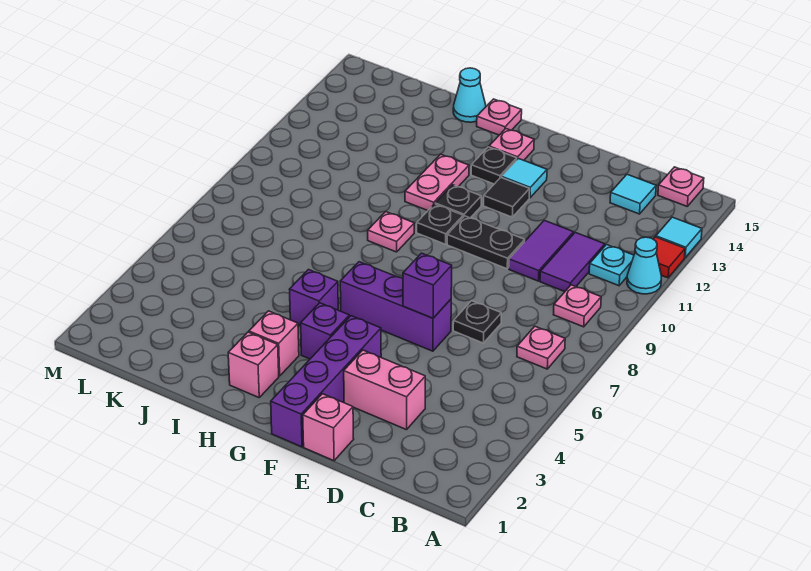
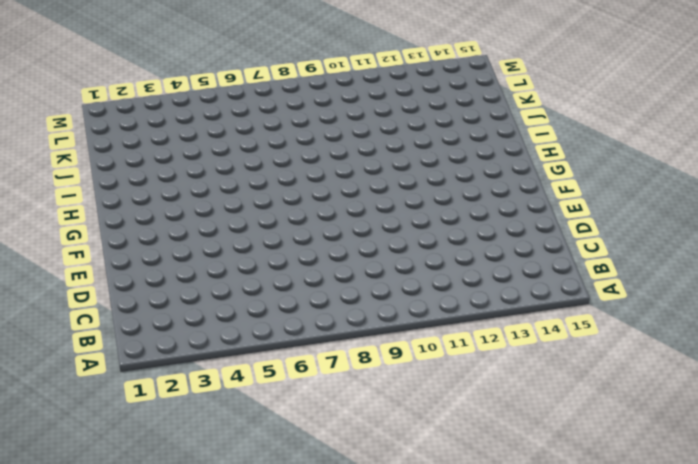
none -> cyan cone A11 level 1
none -> red tile A12 level 1
none -> cyan tile A13 level 1
none -> pink plate B7 level 1

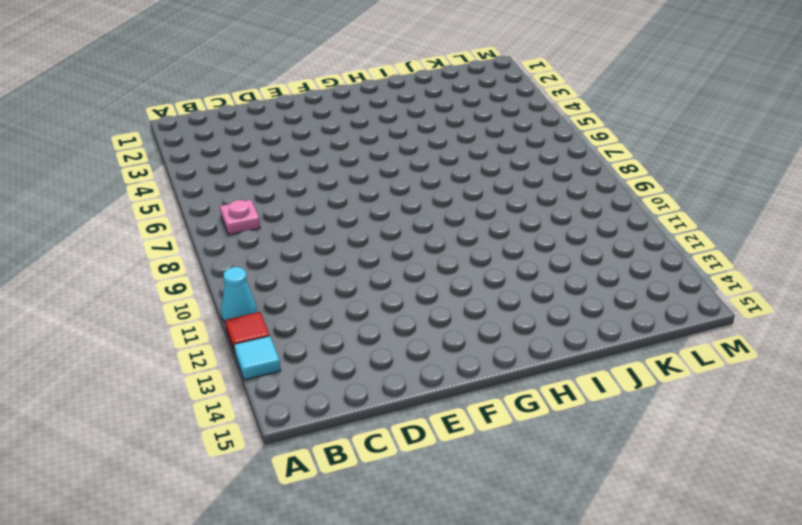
none -> pink plate B9 level 1
none -> cyan plate B11 level 1
none -> pink plate B15 level 1
none -> purple tile C10:C11 level 1

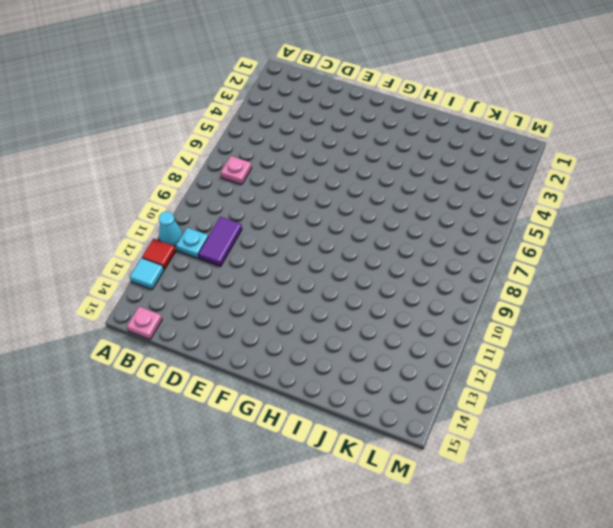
none -> pink plate B9 level 1
none -> cyan tile C14 level 1
none -> pink brick D3:E3 level 1
none -> black plate D7 level 1

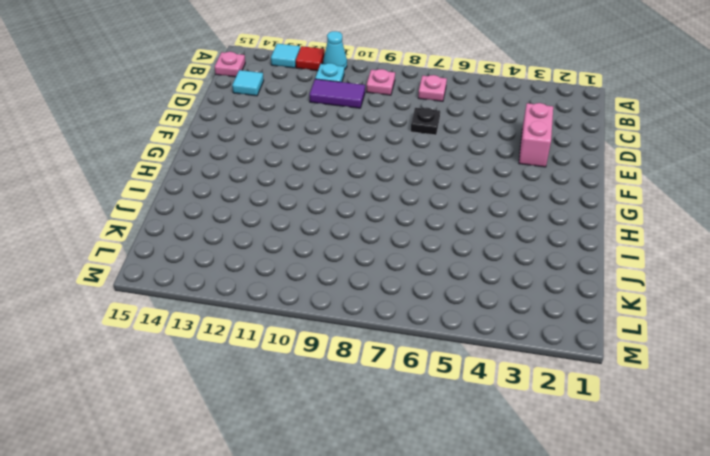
none -> purple tile D10:D11 level 1
none -> pink brick E1 level 1
none -> purple brick E6:G6 level 1
none -> black plate E10:F10 level 1

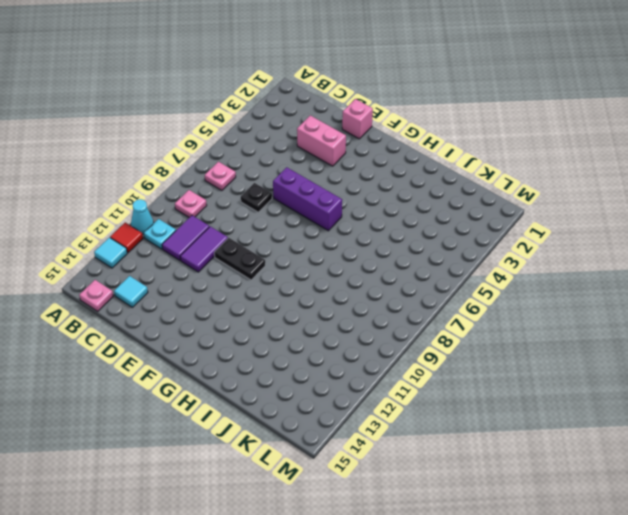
none -> purple brick F1:F4 level 1
none -> black tile F12 level 1
none -> cyan tile F13 level 1
none -> purple brick G4 level 1

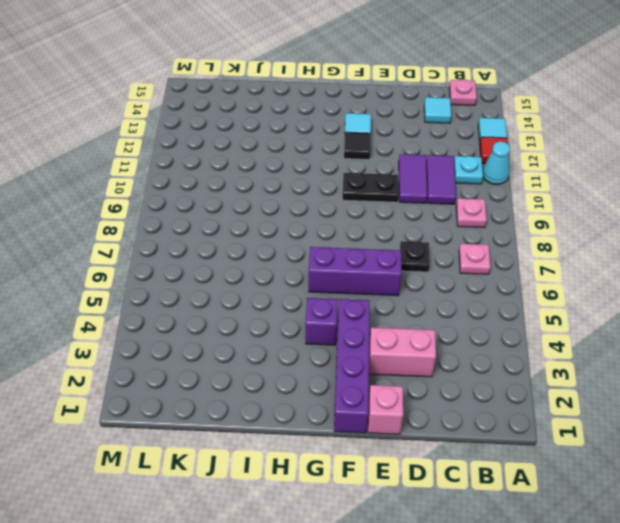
none -> black plate G10 level 1
none -> black plate G11 level 1
none -> black plate G13 level 1
none -> pink plate G14 level 1

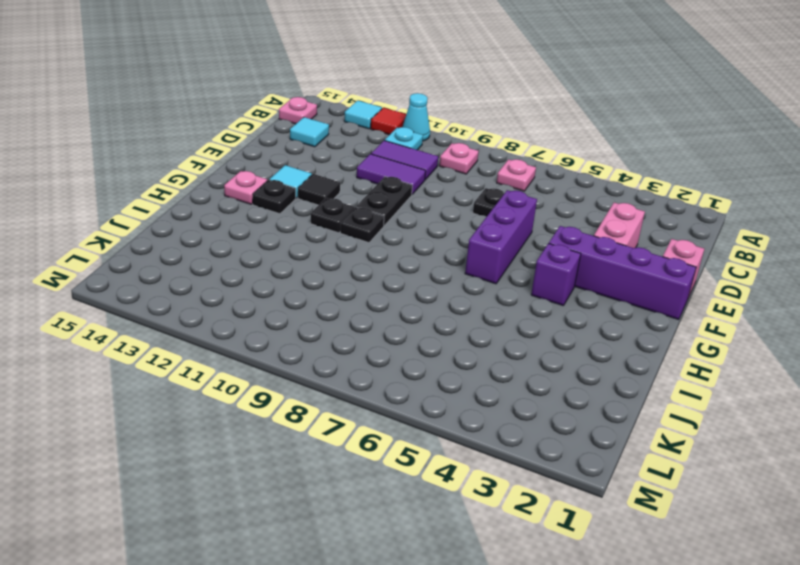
none -> pink brick H2 level 1
none -> pink brick H3 level 1
none -> purple brick H5 level 1
none -> pink plate H9 level 1

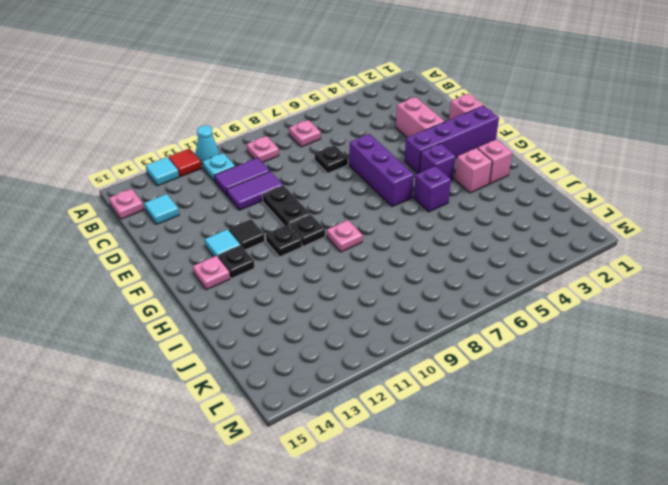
none -> pink plate H11:H12 level 1
none -> pink plate H15 level 1
none -> cyan cone I15 level 1
none -> purple brick E6 level 2

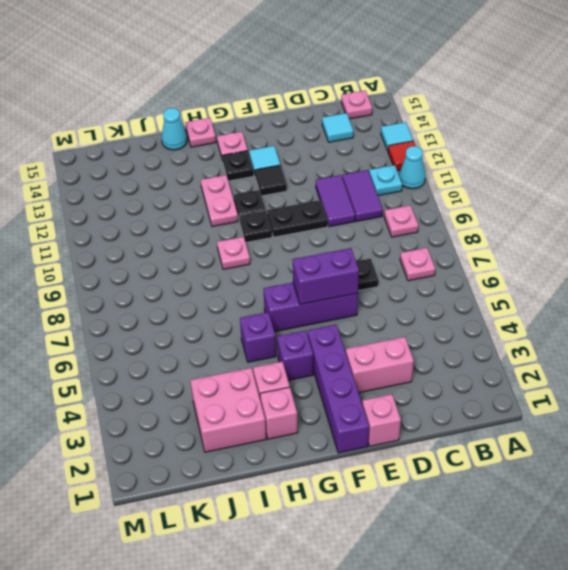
purple brick E6:F6 level 2 -> purple brick E6 level 2
pink brick I2:J3 level 1 -> none

